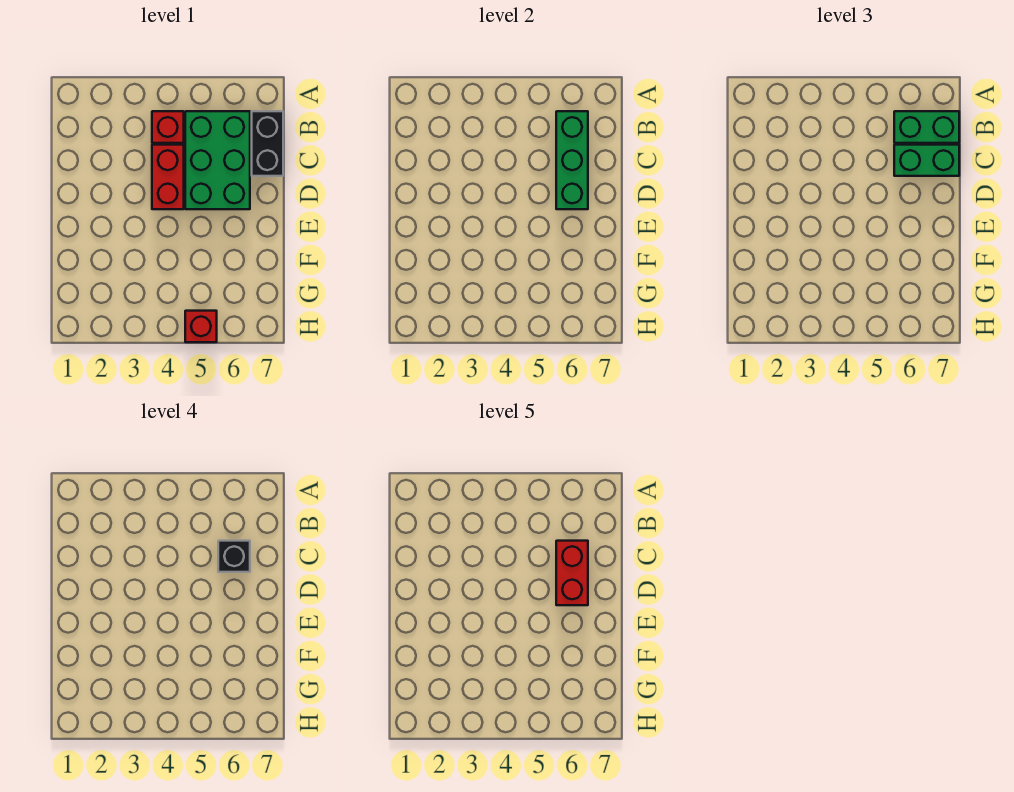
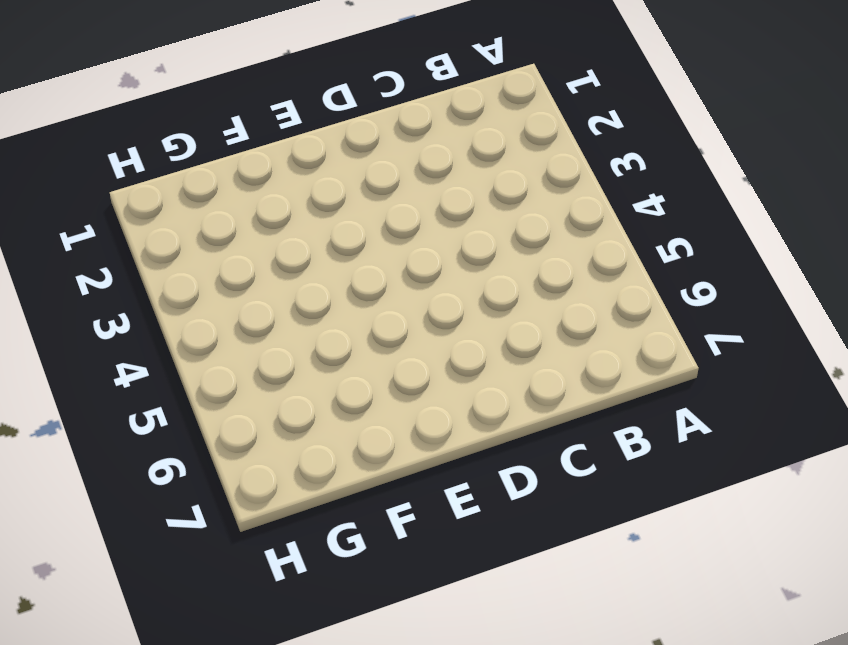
none -> red brick B4 level 1
none -> green brick B5:D6 level 1

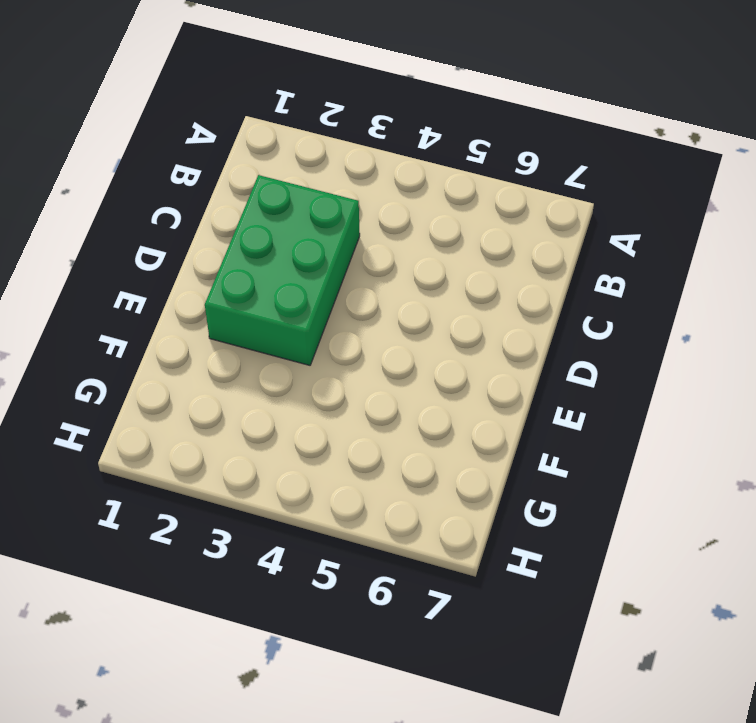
green brick C2:E3 level 1 -> green brick B5:D6 level 1
none -> red brick B4 level 1
none -> black brick B7:C7 level 1

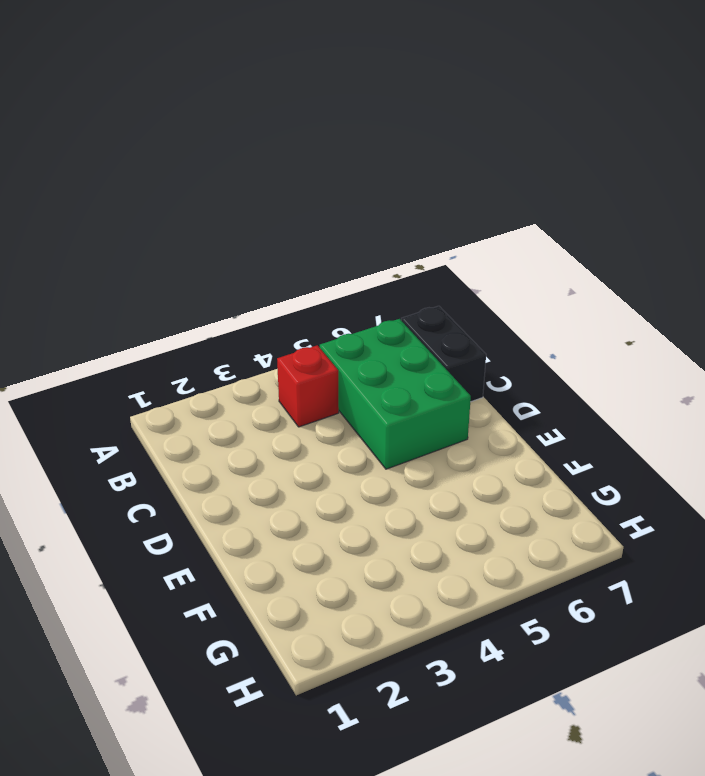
none -> red brick C4:D4 level 1
none -> red brick H5 level 1

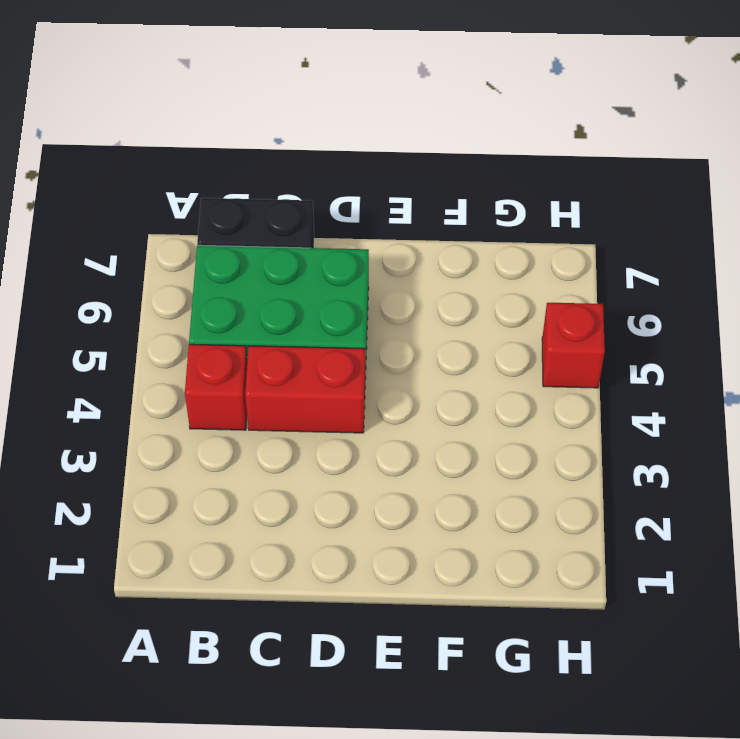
none -> green brick B6:D6 level 2
none -> green brick B6:B7 level 3

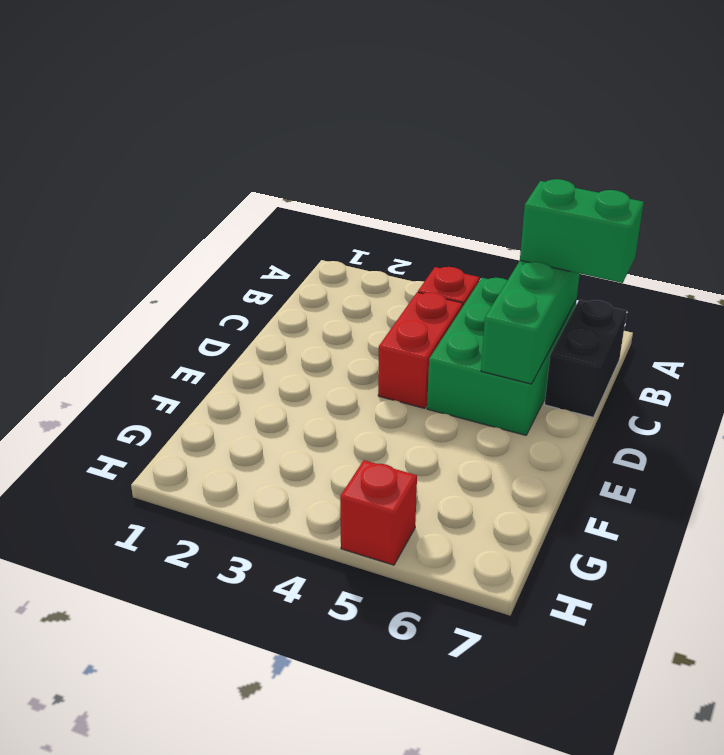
none -> green brick C6:C7 level 3
none -> black brick C6 level 4

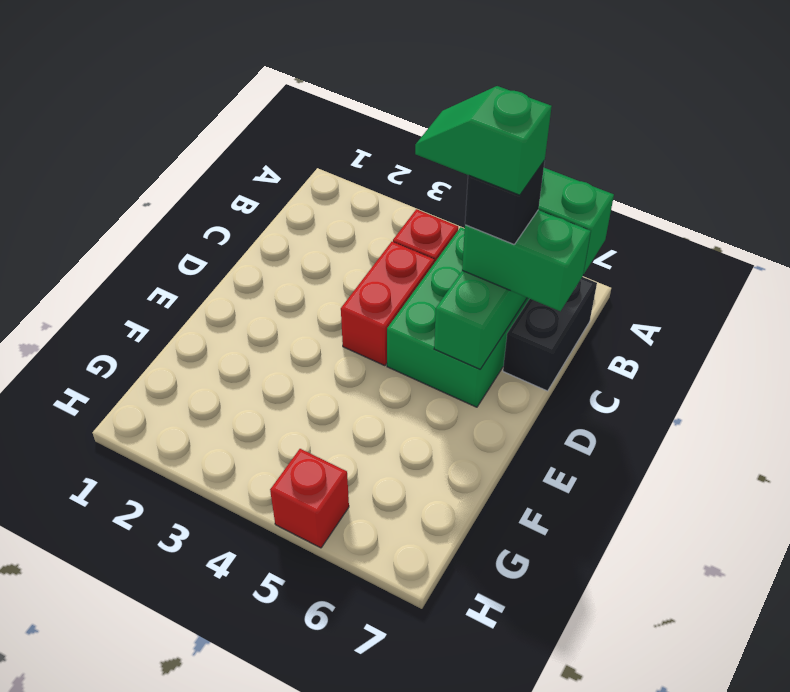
green slope C5:C6 level 5 top 6 -> red brick C6:D6 level 5

